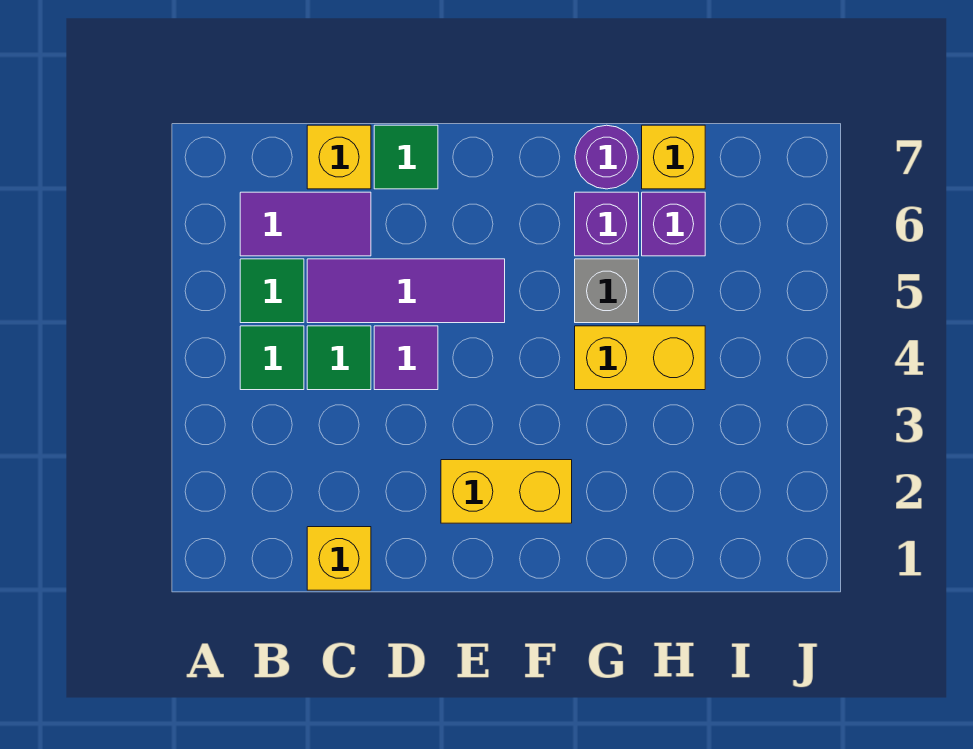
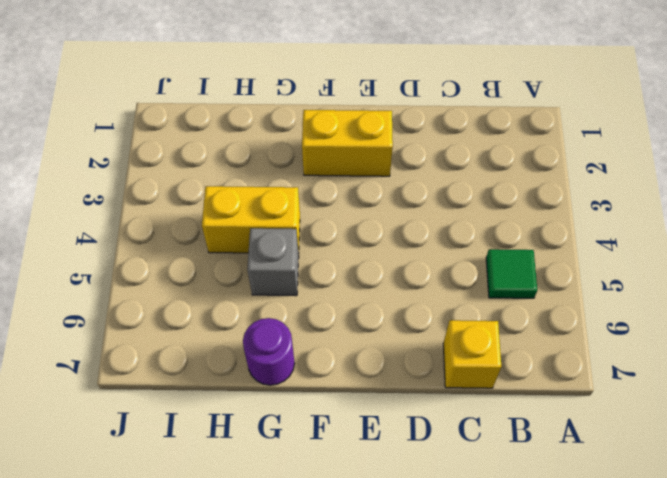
none -> green tile B4 level 1
none -> purple tile B6:C6 level 1
none -> yellow brick C1 level 1

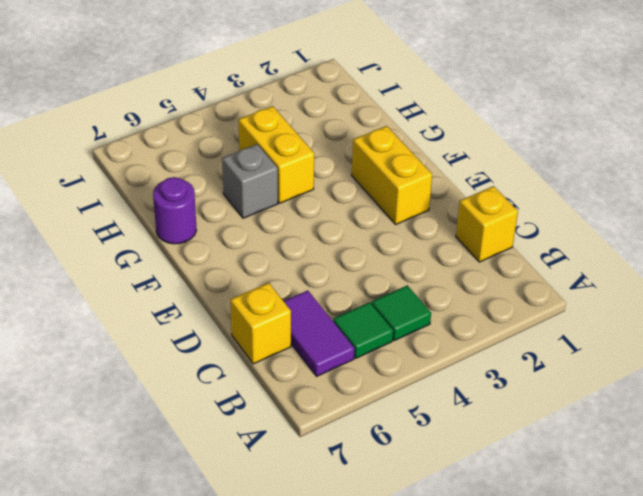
none -> green tile C4 level 1
none -> purple tile C5:E5 level 1
none -> purple tile D4 level 1

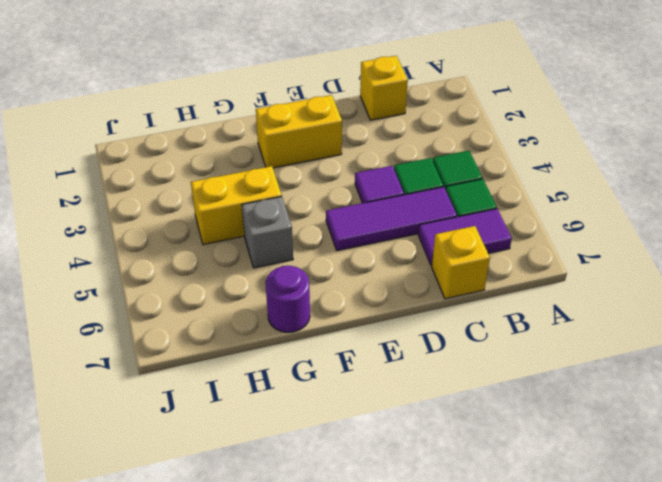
none -> green tile D7 level 1
none -> purple brick G6 level 1
none -> purple brick H6 level 1

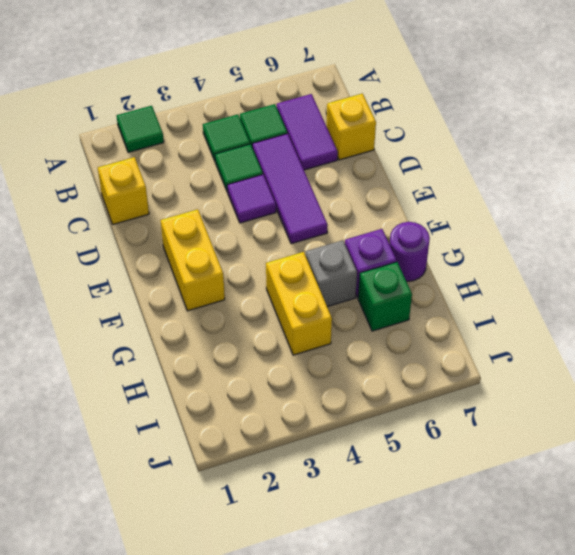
green tile A2 level 1 -> green tile D7 level 1
green brick H6 level 1 -> purple brick H6 level 1
none -> yellow brick H7 level 1

